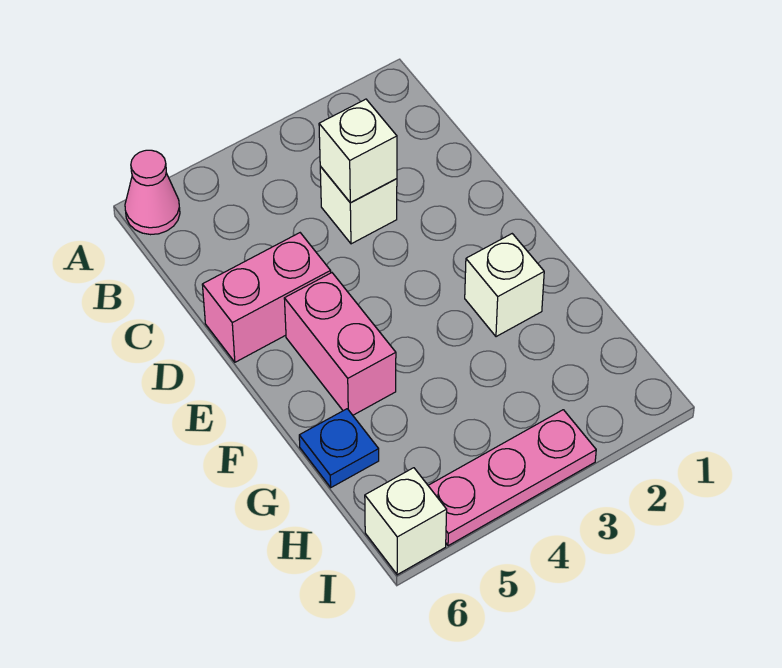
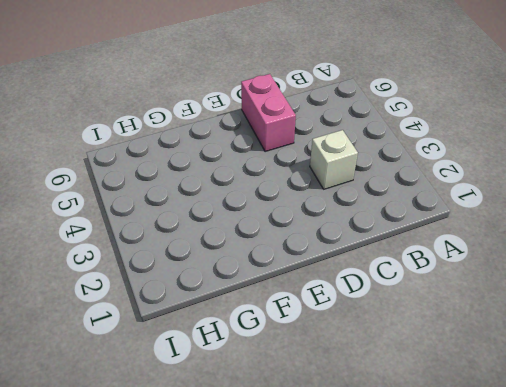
none -> pink cone A6 level 1
none -> pink brick E5:F5 level 1

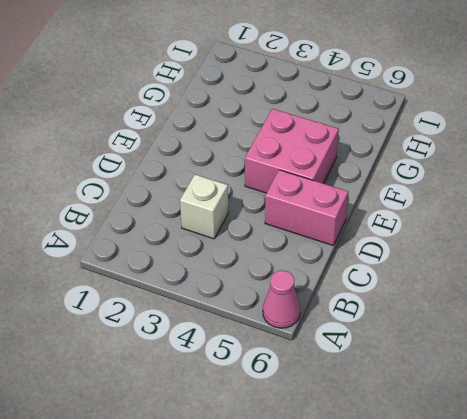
pink brick E4:F5 level 1 -> pink brick E5:F5 level 1
none -> white brick F2 level 1
none -> blue plate G6 level 1

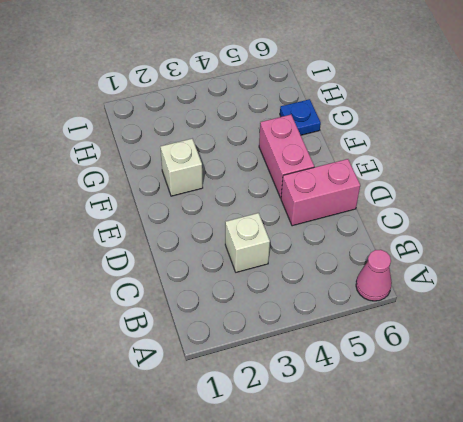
none -> pink plate I3:I5 level 1
none -> white brick I6 level 1

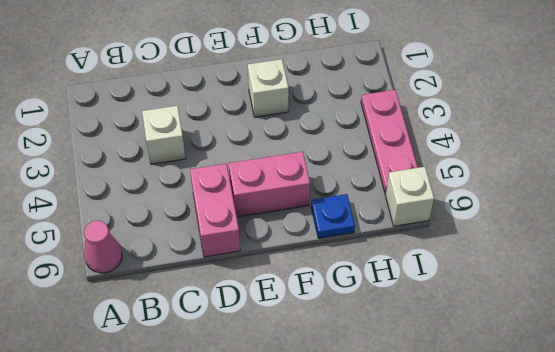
none -> white brick C3 level 2

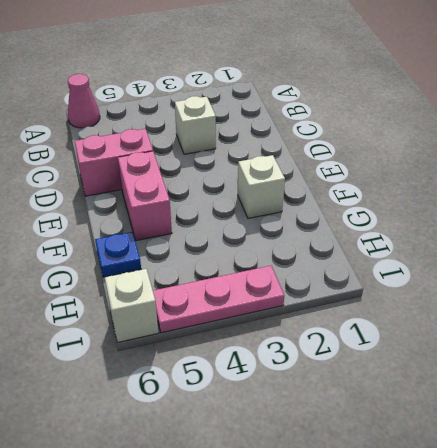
none -> white brick C3 level 2

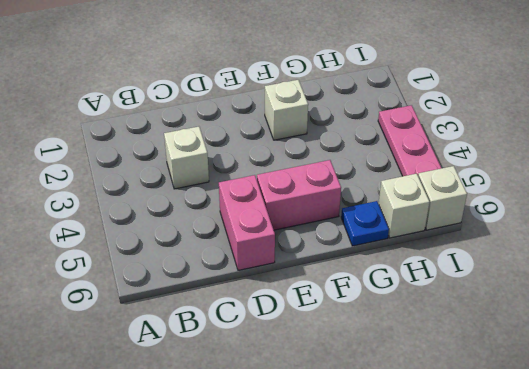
white brick H6 level 1 -> white brick C3 level 2
none -> pink cone A6 level 1

